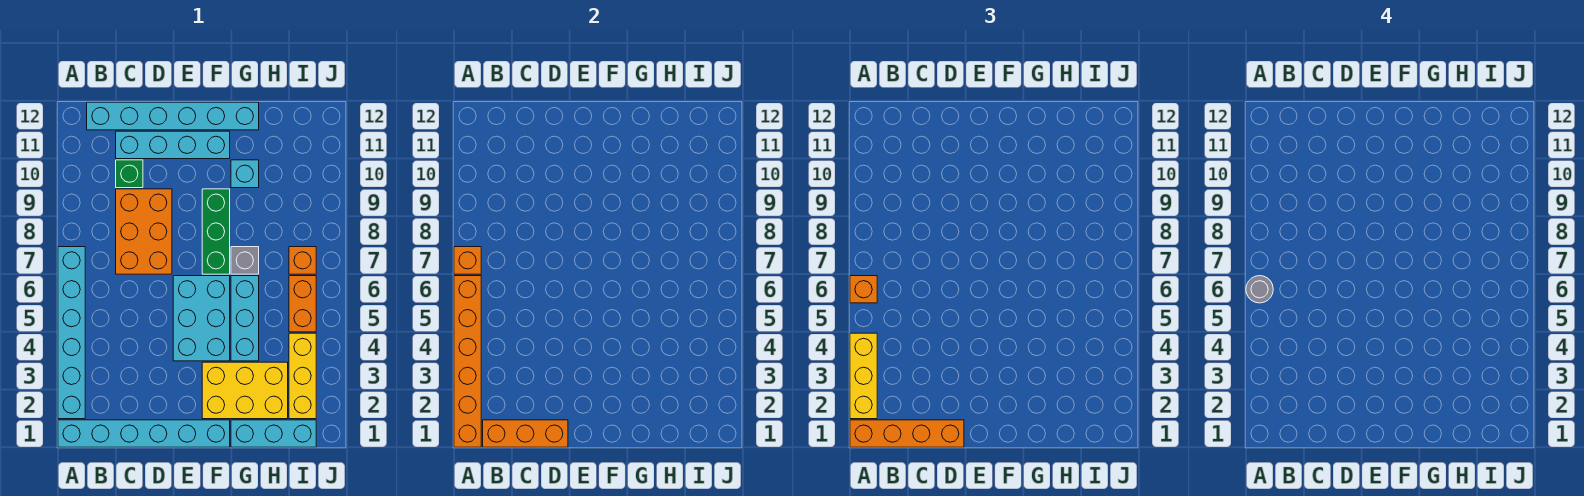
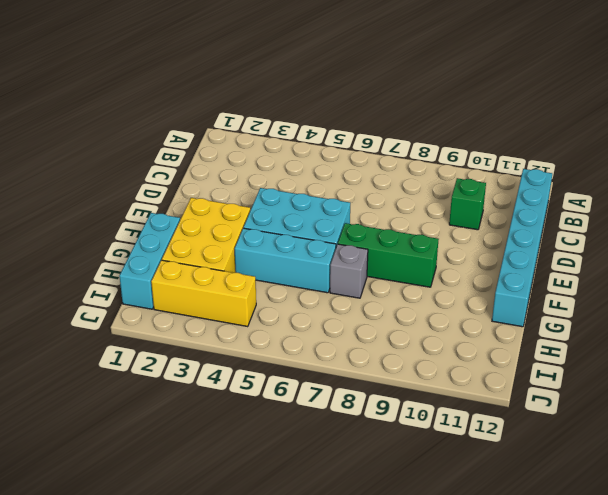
none -> cyan brick A1:F1 level 1
none -> cyan brick A2:A7 level 1
none -> orange brick C7:D9 level 1

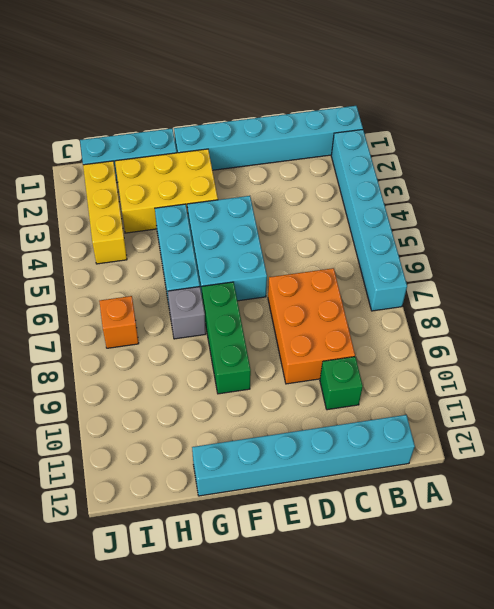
none -> cyan brick C11:F11 level 1
none -> cyan brick G10 level 1
none -> orange brick I5:I6 level 1

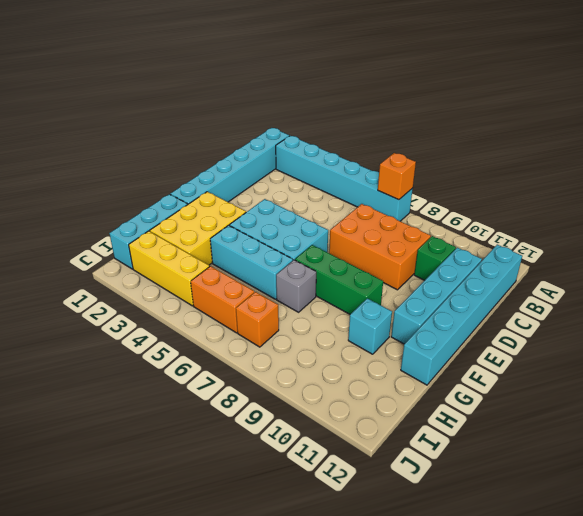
none -> orange brick A1:A6 level 2
none -> orange brick B1:D1 level 2
none -> orange brick A1:D1 level 3

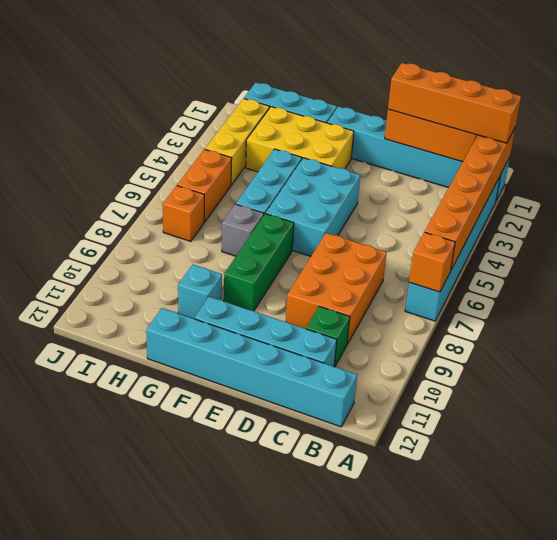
none -> yellow brick A2:A4 level 3
none -> orange brick A6 level 3
none -> grey round brick A6 level 4

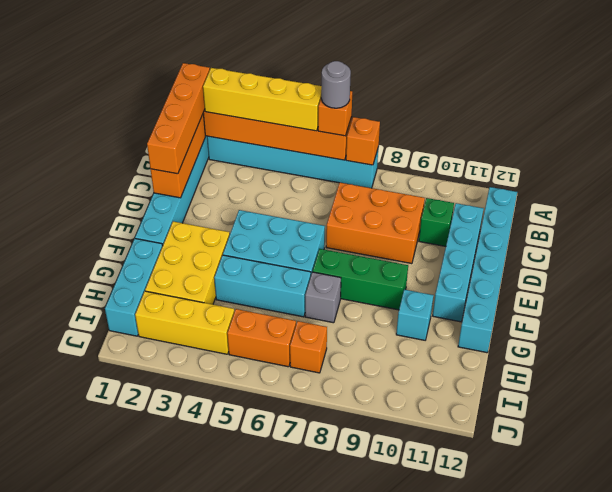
yellow brick A2:A5 level 3 -> yellow brick A2:A4 level 3

